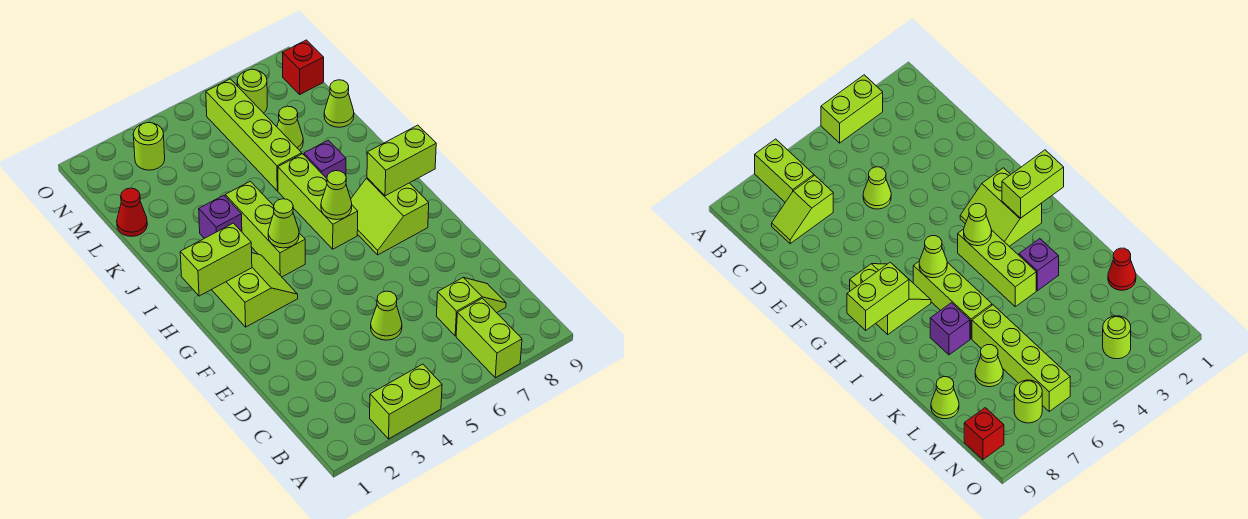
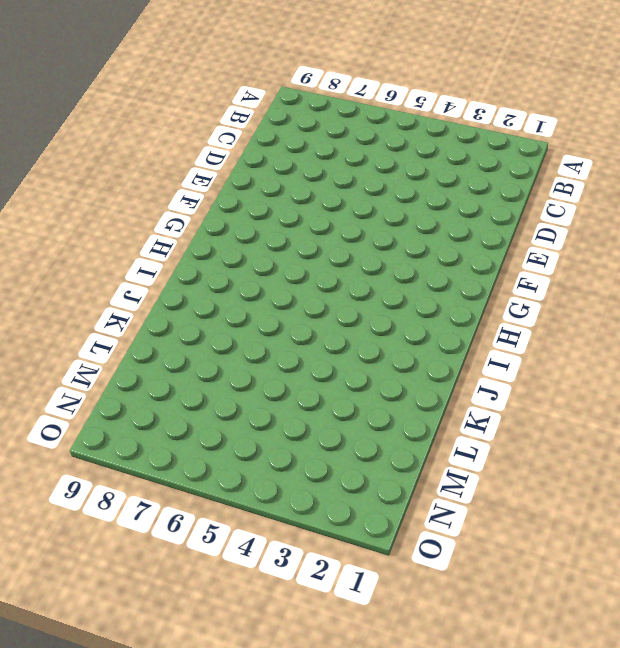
none -> lime brick A3:A4 level 1
none -> lime brick A7:B7 level 1
none -> lime slope C7:C8 level 1 top 7

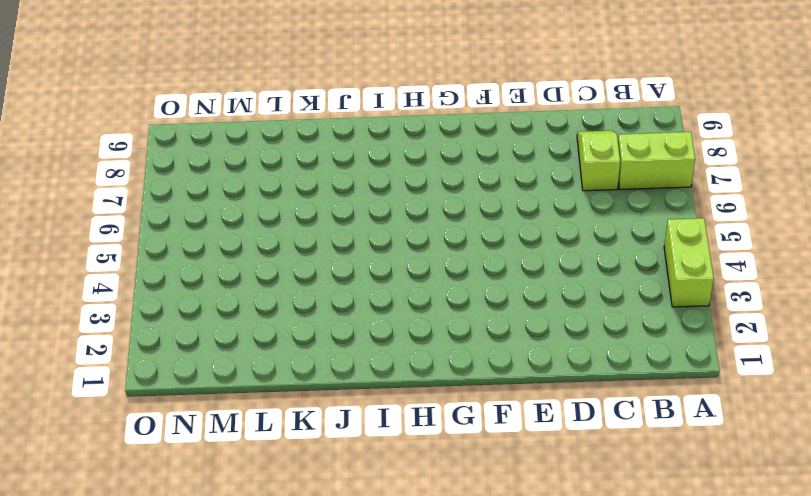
none -> lime cone D5 level 1
none -> lime slope G2:H3 level 1 top 2
none -> lime slope G7:H8 level 1 top 8

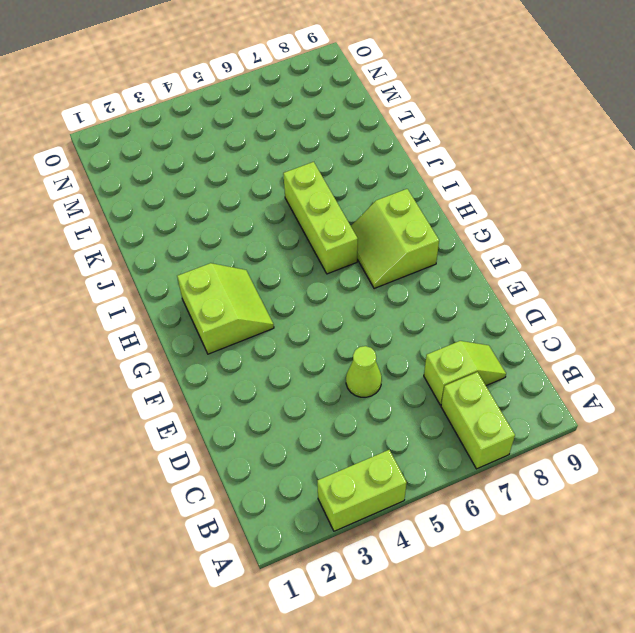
none -> lime brick H4:J4 level 1
none -> purple brick J3 level 1
none -> purple brick J7 level 1

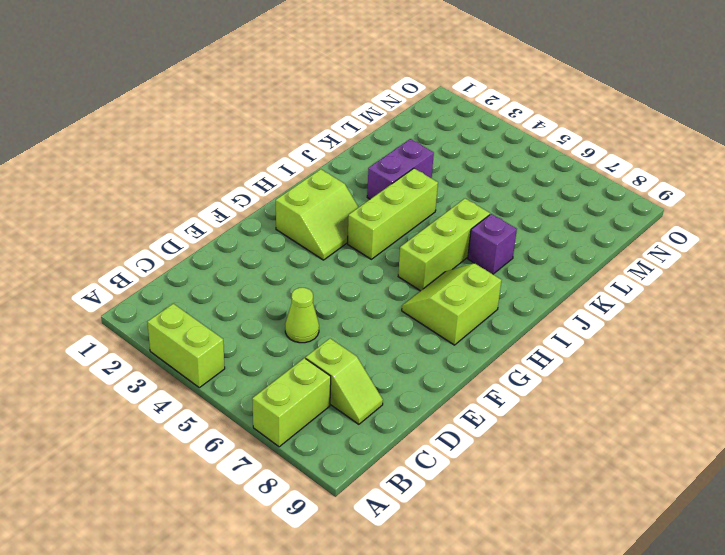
purple brick J3:K3 level 1 -> purple brick J3 level 1
none -> lime brick K6:N6 level 1
none -> red cone L1 level 1
none -> lime cone L7 level 1

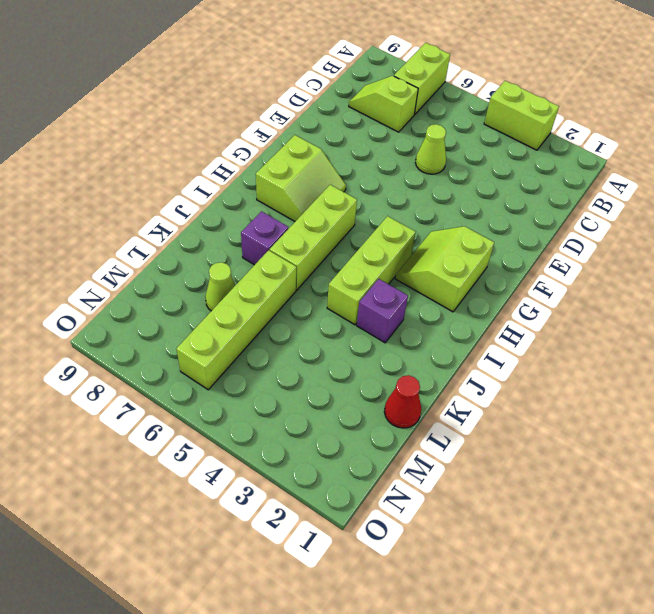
none -> lime cone L9 level 1
none -> lime round brick N3 level 1
none -> lime round brick N7 level 1

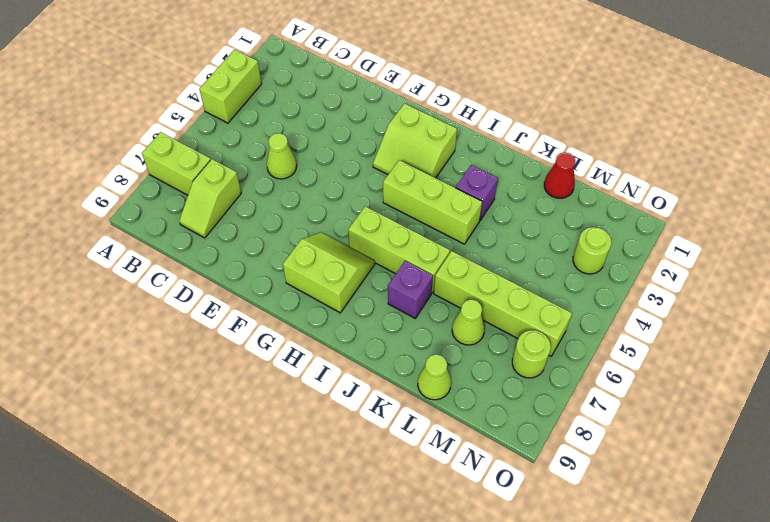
none -> red brick N9 level 1
none -> lime brick H1:H2 level 2
none -> lime cone H4 level 2

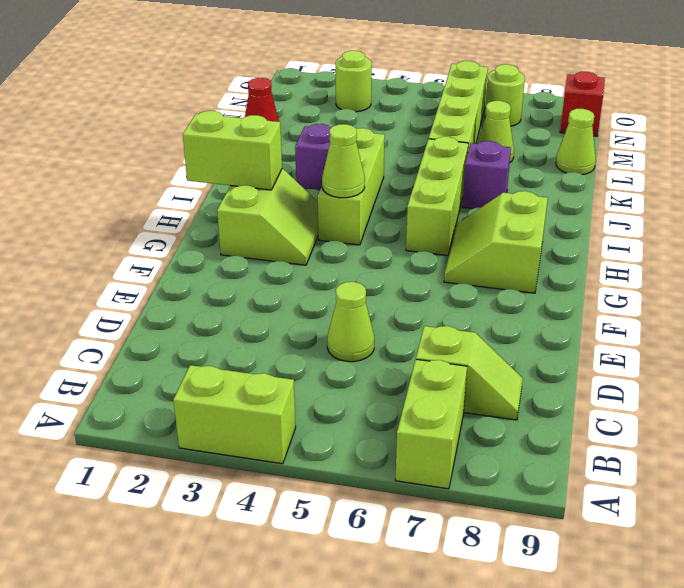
none -> lime cone H6 level 2
none -> lime brick H8:H9 level 2

